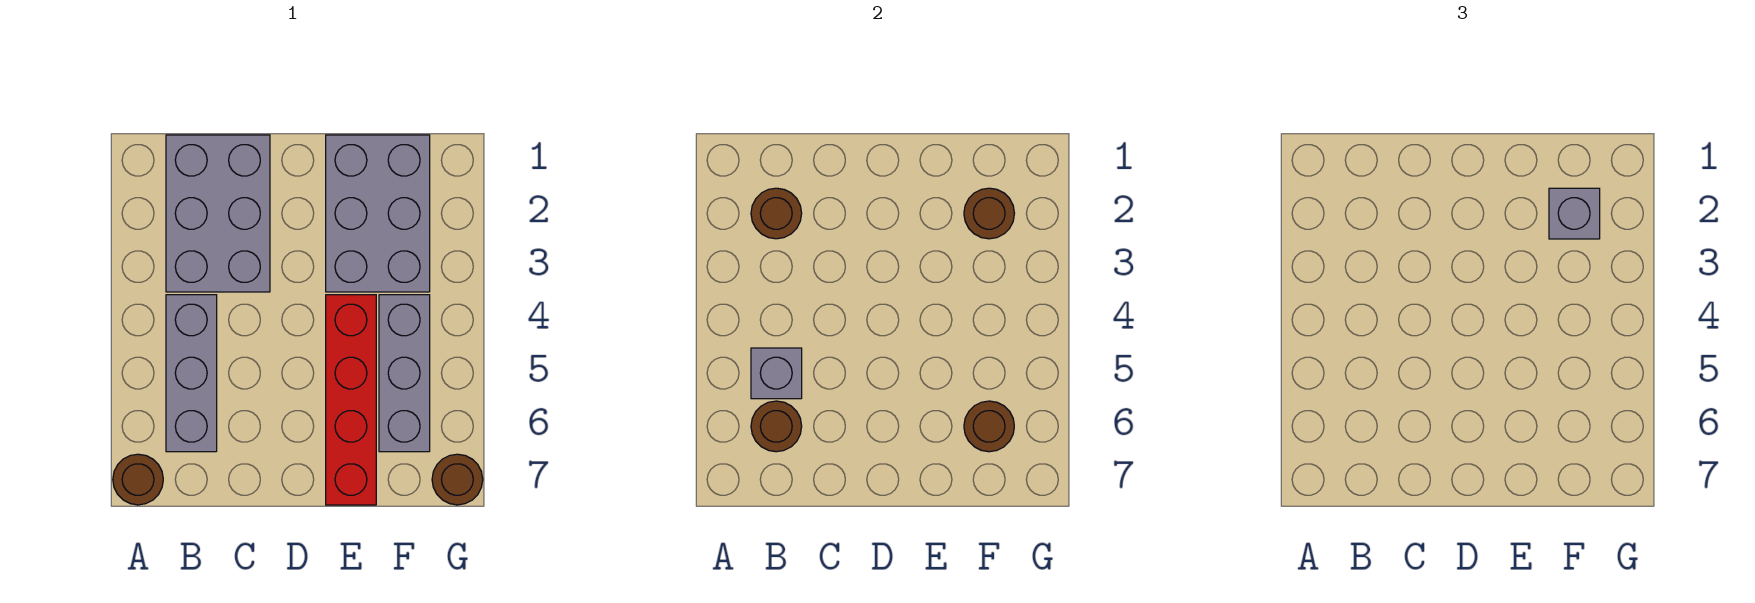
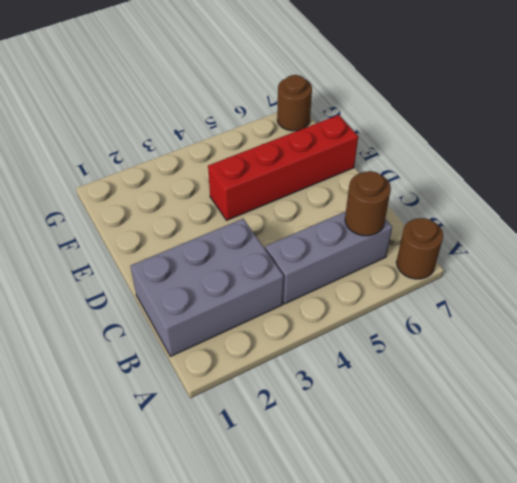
none -> grey brick E1:F3 level 1
none -> grey brick F4:F6 level 1
none -> brown round brick B2 level 2

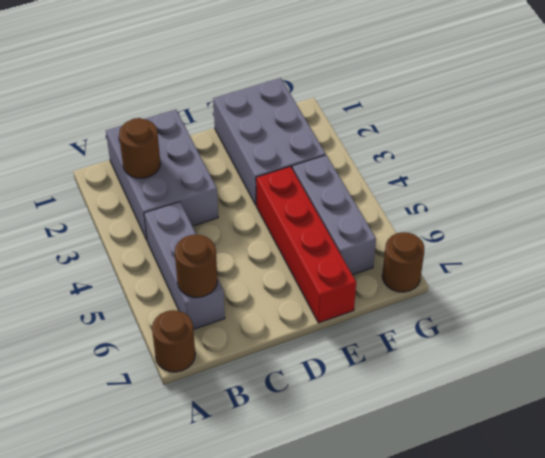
none -> grey brick B5 level 2
none -> brown round brick F2 level 2
none -> brown round brick F6 level 2

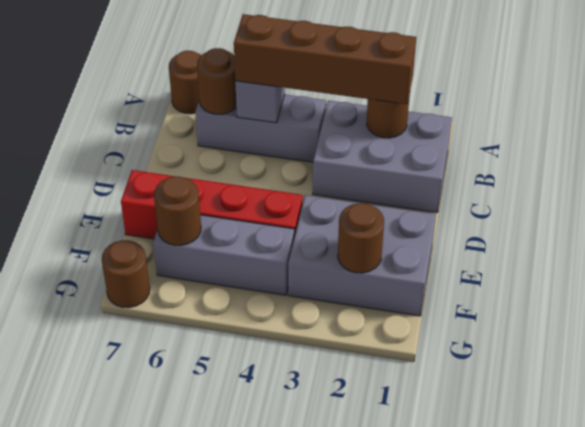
brown brick B2:B5 level 3 -> none
none -> grey brick F2 level 3

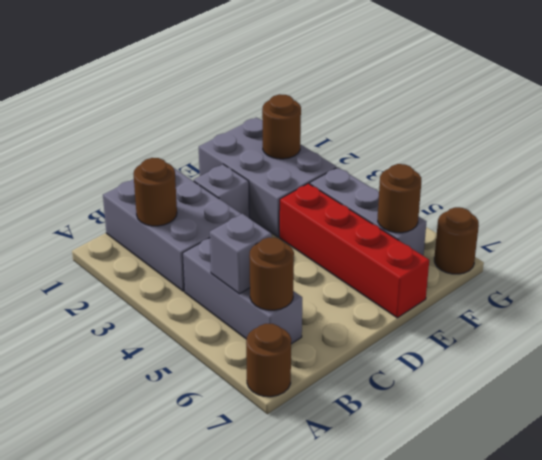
grey brick D2 level 1 -> grey brick F2 level 3

